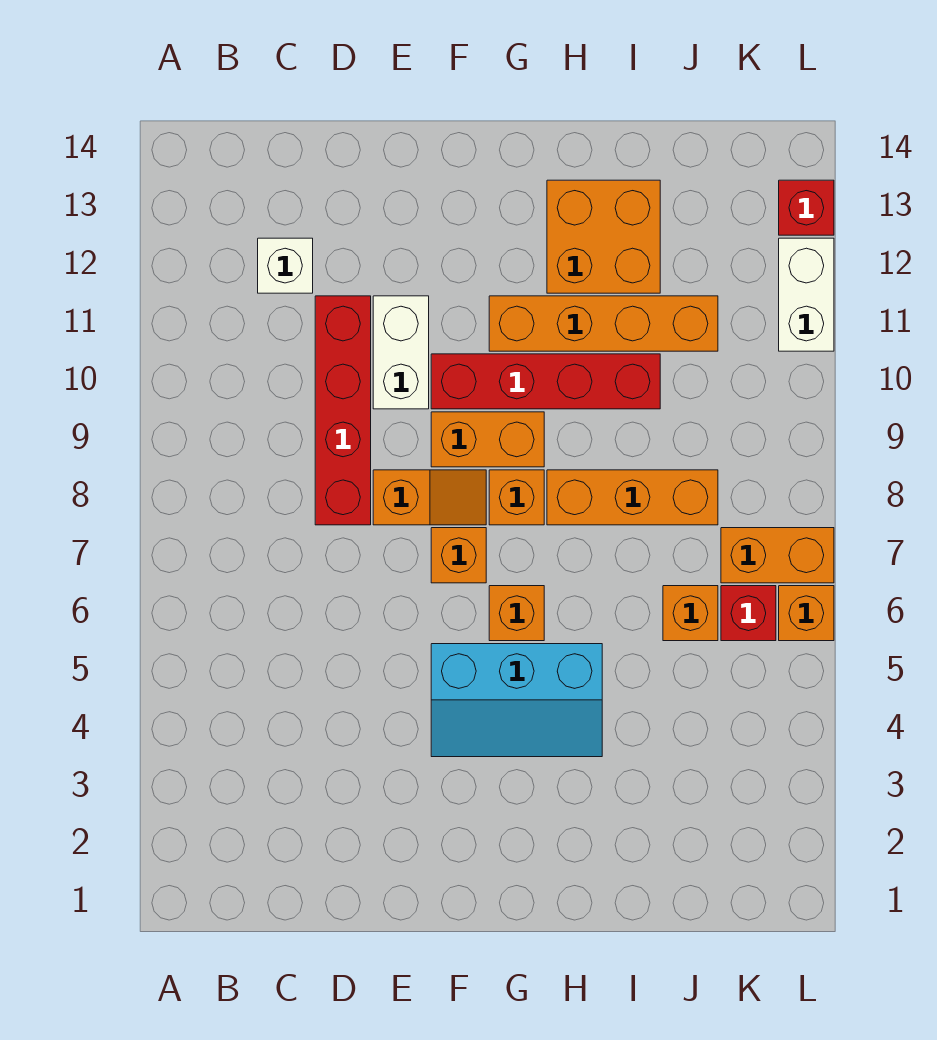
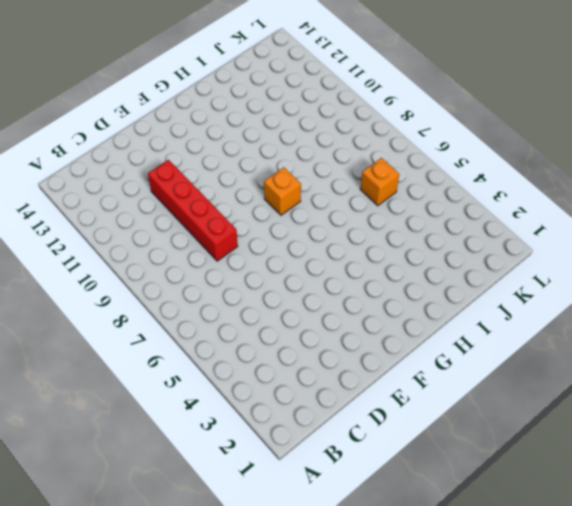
none -> white brick C12 level 1
none -> orange slope E8:F8 level 1 top E
none -> white brick E10:E11 level 1

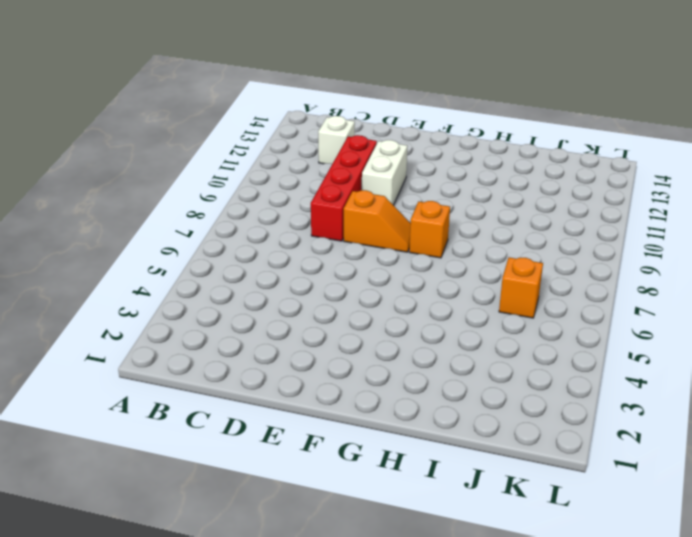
none -> cyan slope F4:H5 level 1 top 5
none -> orange brick F7 level 1
none -> orange brick F9:G9 level 1

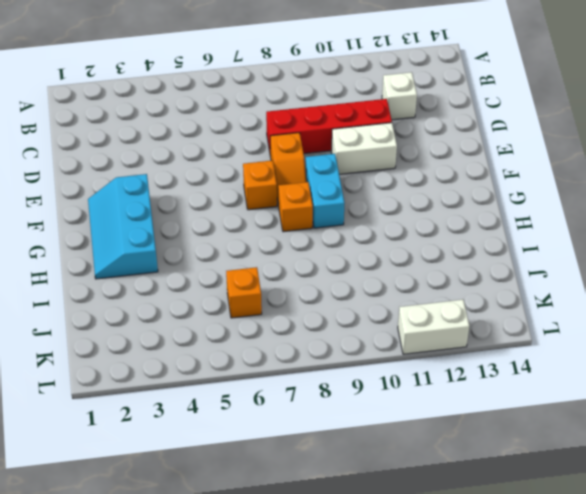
cyan slope F2:H3 level 1 top 3 -> cyan slope F4:H5 level 1 top 5
cyan brick F9:G9 level 1 -> orange brick F9:G9 level 1
none -> red brick F10:I10 level 1
none -> orange brick G6 level 1
none -> orange brick G11:J11 level 1

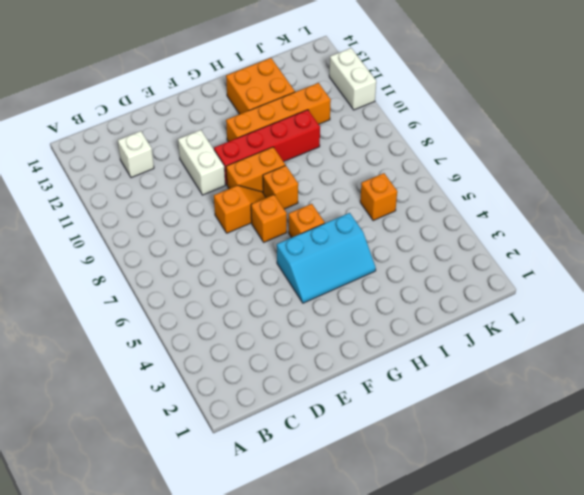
none -> red brick D8:D11 level 1
none -> orange brick H8:J8 level 1
none -> red brick K6 level 1

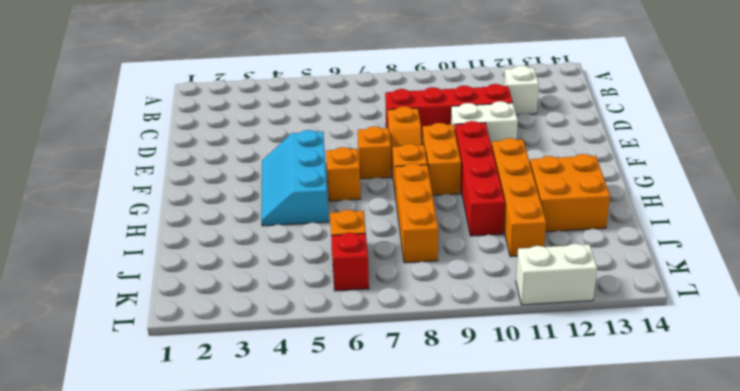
none -> orange brick K7:L7 level 1
none -> orange brick L6 level 1
none -> red brick L13 level 1

